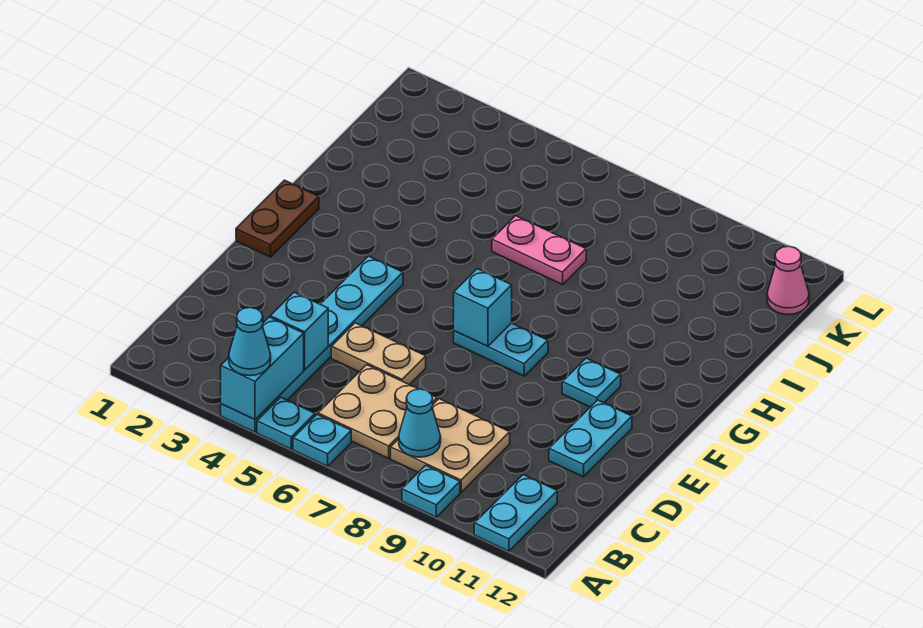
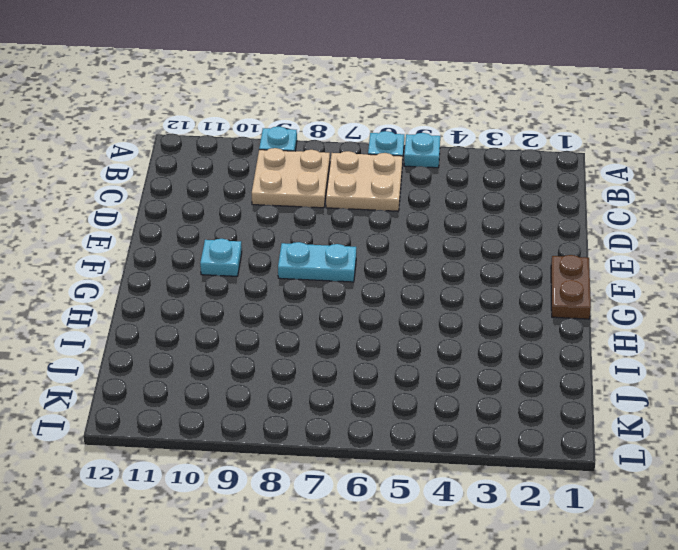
none -> cyan plate A4:F4 level 1
none -> cyan plate A11:B11 level 1
none -> tan plate D5:D6 level 1

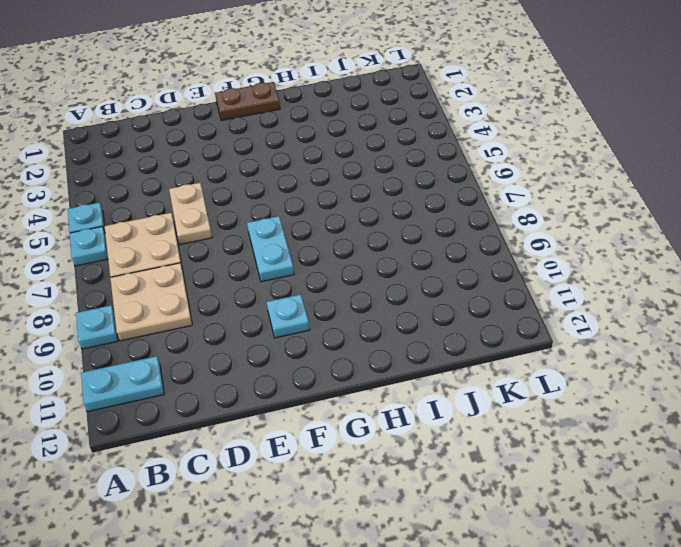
none -> cyan plate A4:F4 level 1
none -> cyan plate D11:E11 level 1
none -> pink plate I6:I7 level 1

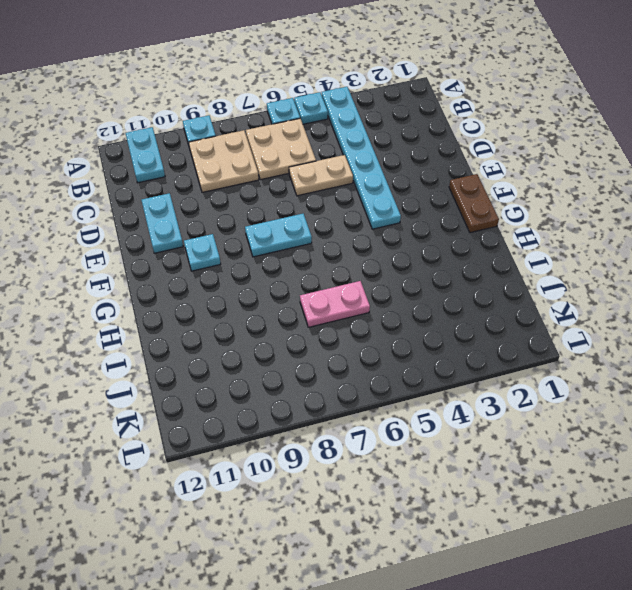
none -> pink cone K12 level 1
none -> cyan brick A4:B4 level 2
none -> cyan cone B8 level 2

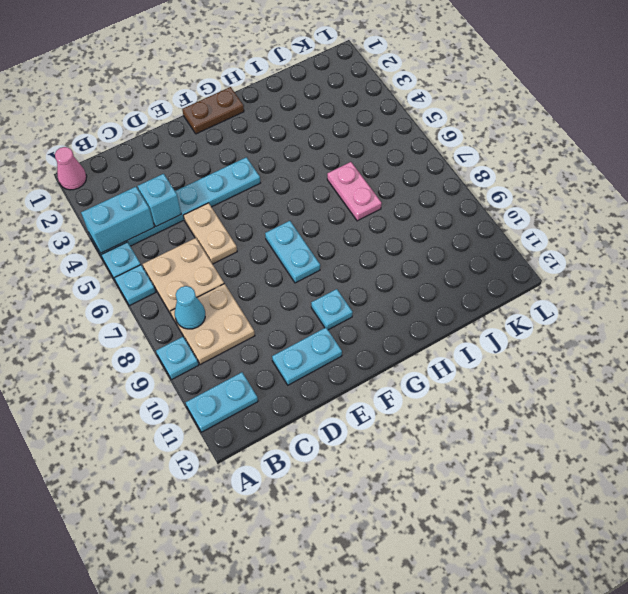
pink cone A1 level 1 -> pink cone K12 level 1
none -> cyan brick F7 level 2
none -> cyan cone A4 level 3

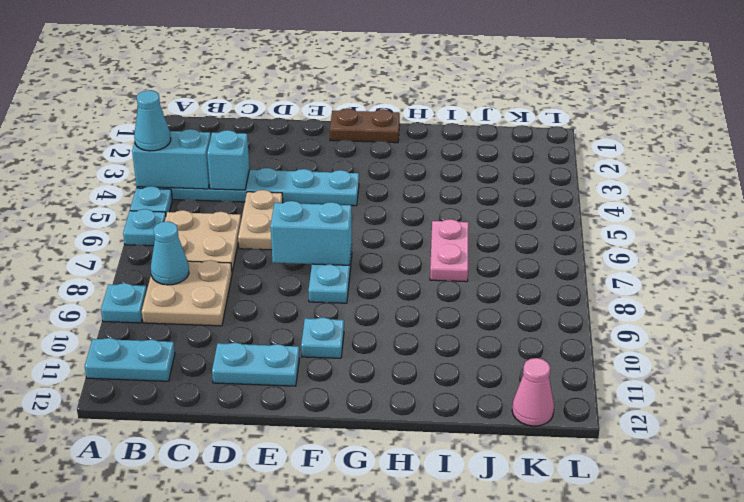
cyan brick E7:F7 level 2 -> cyan brick F7 level 2

